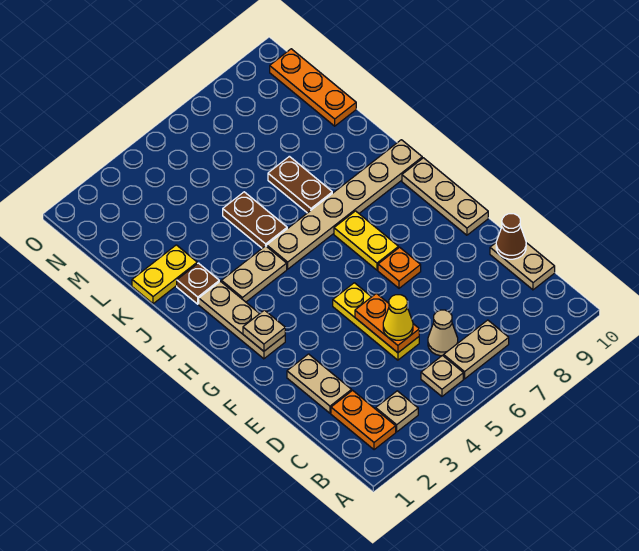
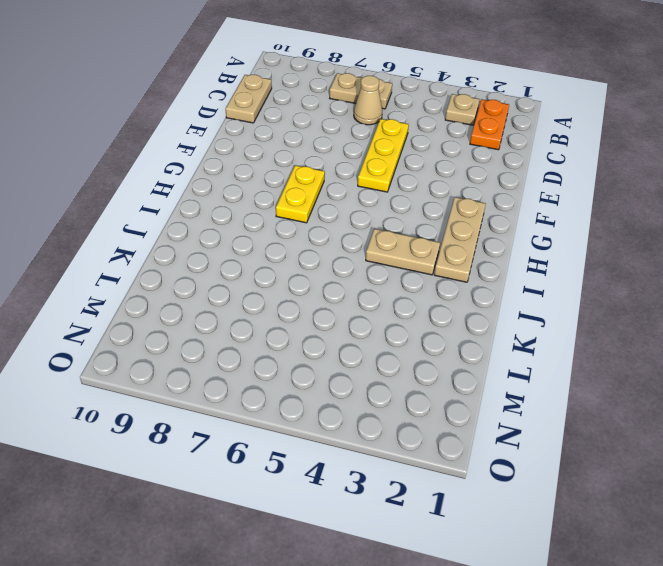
none -> tan plate B5 level 1
none -> tan plate D2:E2 level 1
none -> orange plate F7 level 1

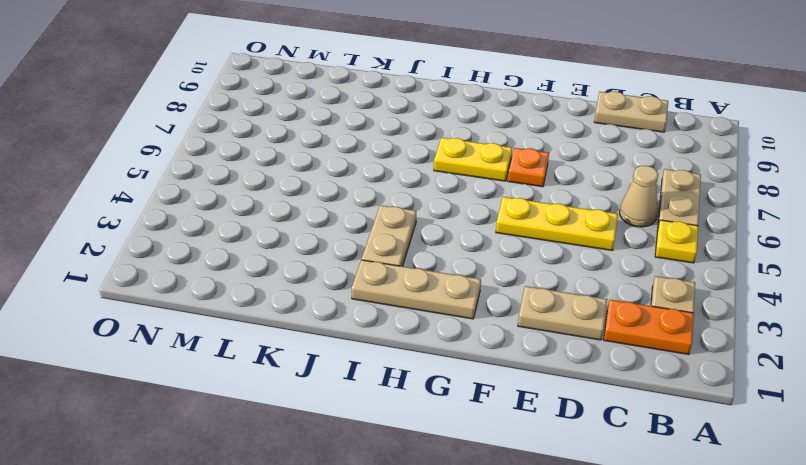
yellow plate B5 level 1 -> tan plate B5 level 1
none -> tan plate F10:H10 level 1
none -> tan plate I5:I10 level 1
none -> brown plate J2 level 1

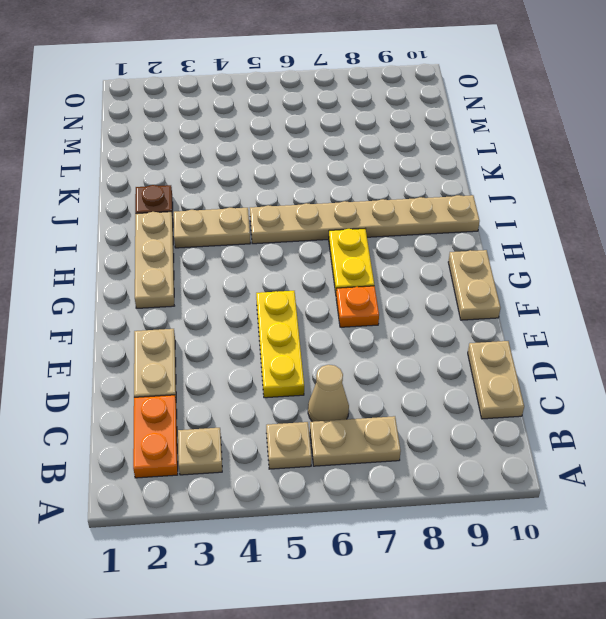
tan plate F10:G10 level 1 -> tan plate F10:H10 level 1
none -> brown plate J5:K5 level 1
none -> brown plate J7:K7 level 1
none -> yellow plate K1:K2 level 1

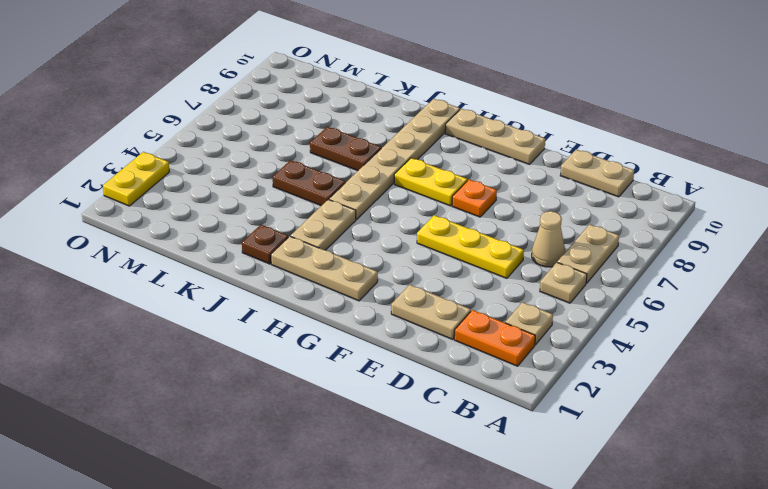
yellow plate O2:O3 level 1 -> yellow plate K1:K2 level 1
none -> orange plate L10:N10 level 1
none -> orange plate D5:E5 level 2
none -> brown cone D10 level 2

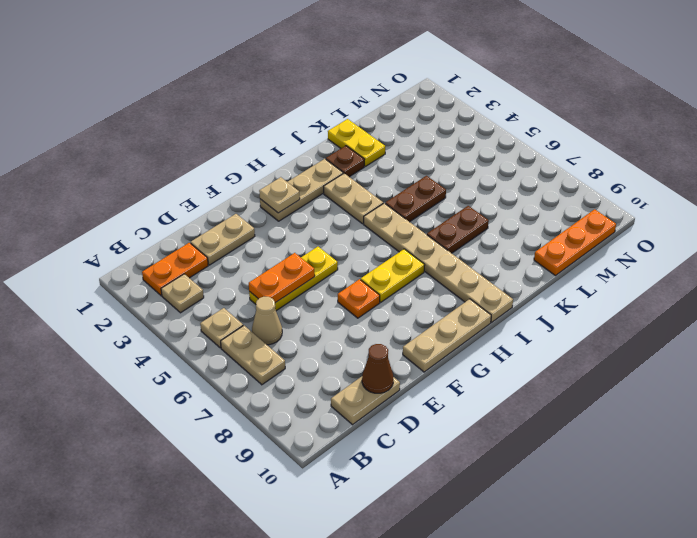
none -> yellow cone D5 level 3

